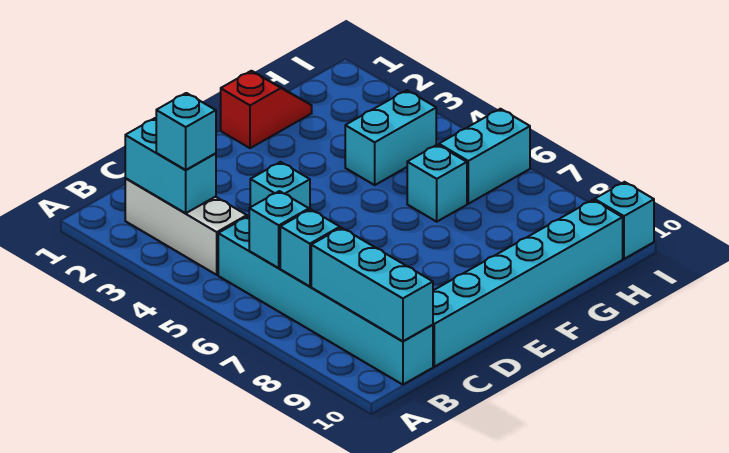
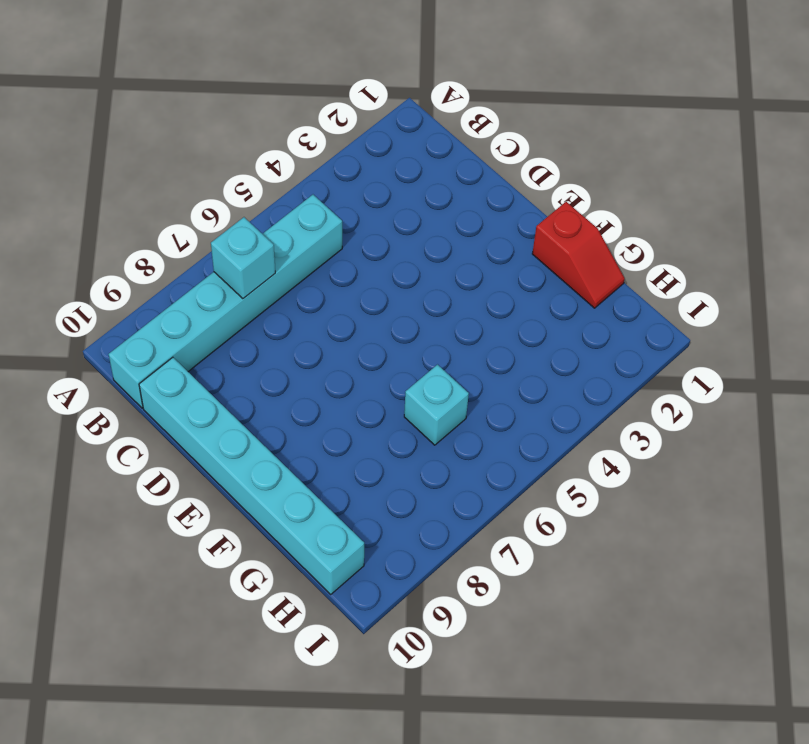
none -> white brick B2:B4 level 1
none -> cyan brick D4 level 1
none -> cyan brick G4:H4 level 1

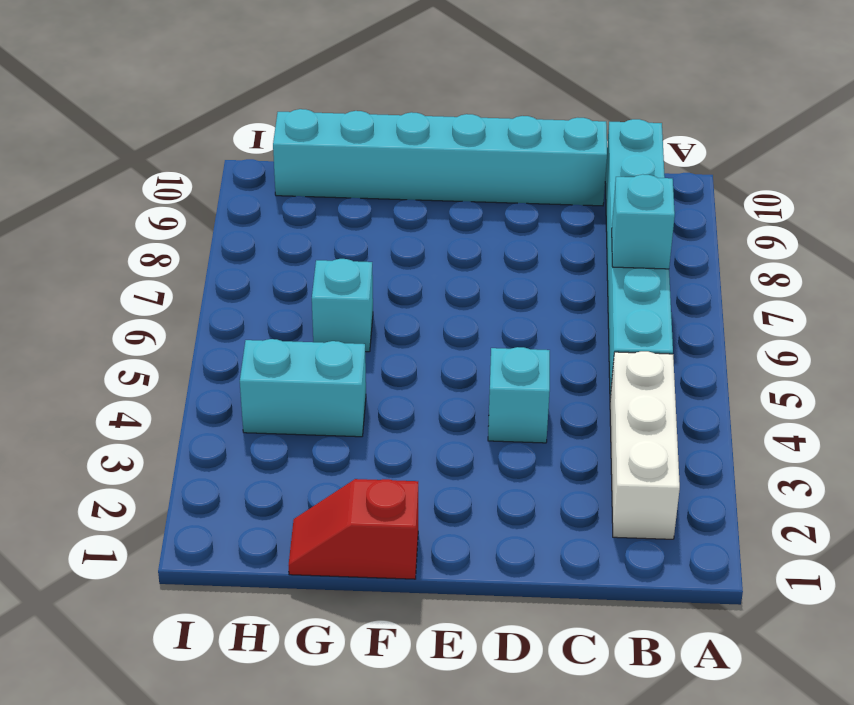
none -> cyan brick H6:I6 level 1
none -> cyan brick I10 level 1
none -> cyan brick B2:B3 level 2

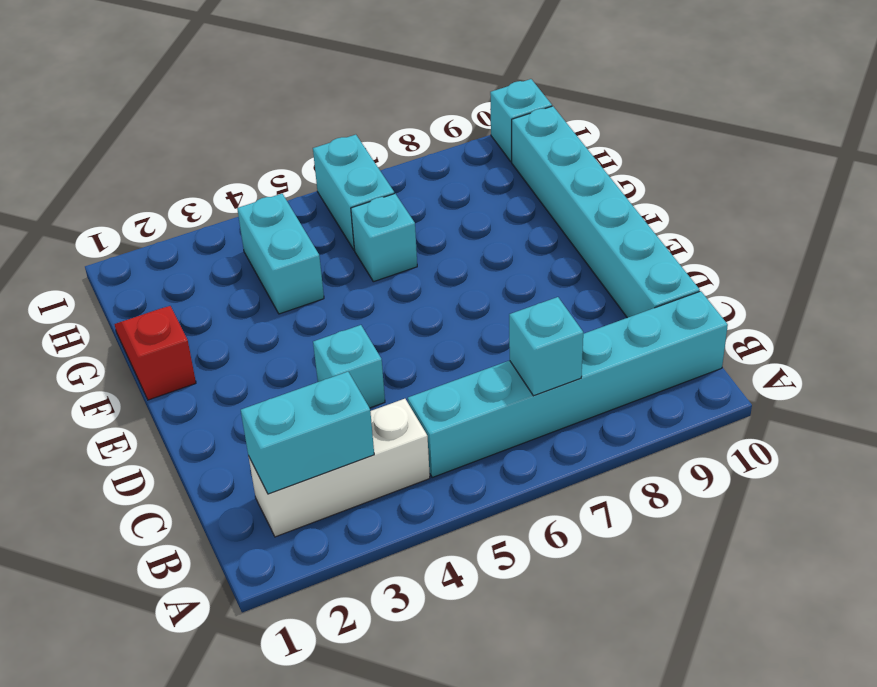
none -> cyan brick B6 level 2
none -> cyan brick B8:B10 level 2
none -> cyan brick B3 level 3

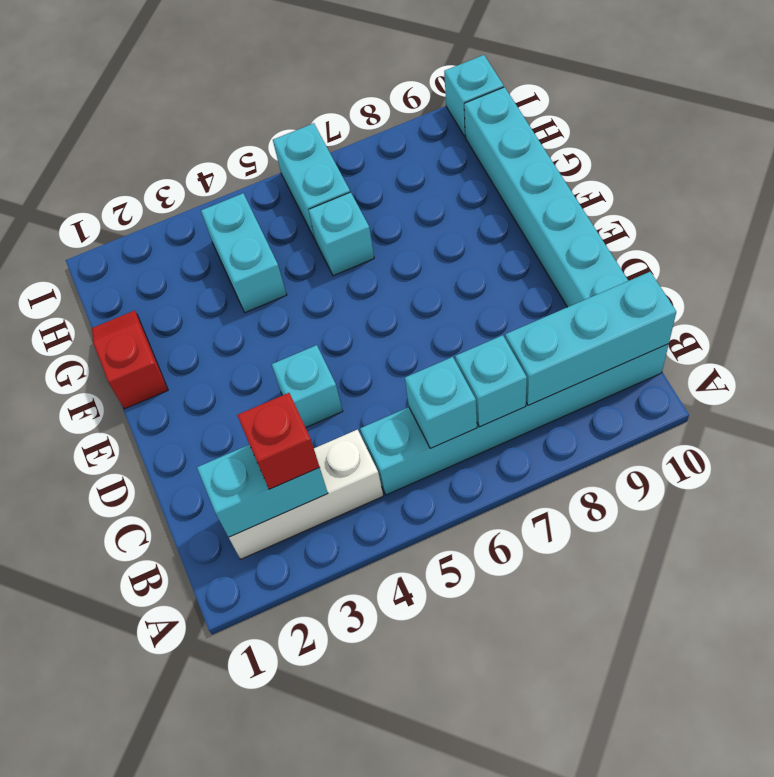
red brick B3 level 3 -> cyan brick B3 level 3

